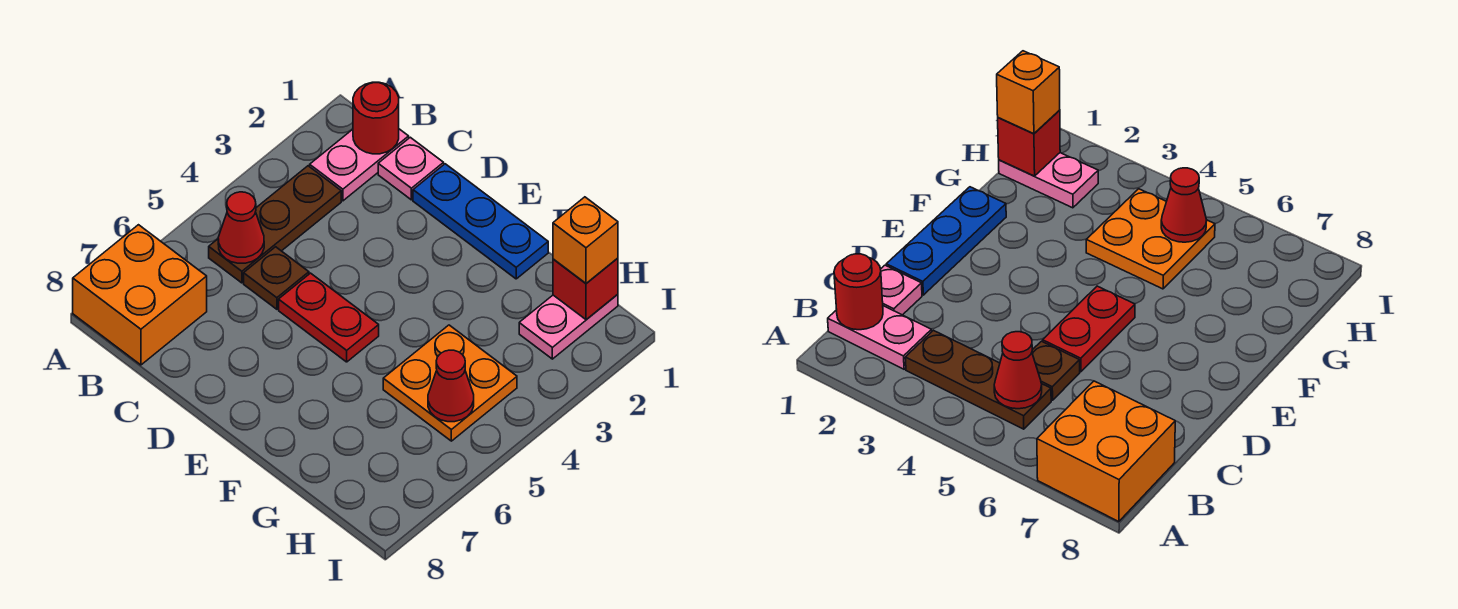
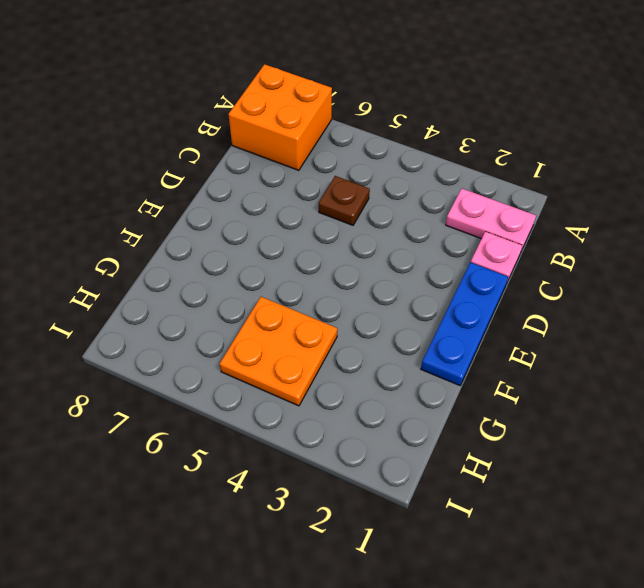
none -> brown plate B3:B5 level 1
none -> red plate D5:E5 level 1
none -> pink plate H1:H2 level 1

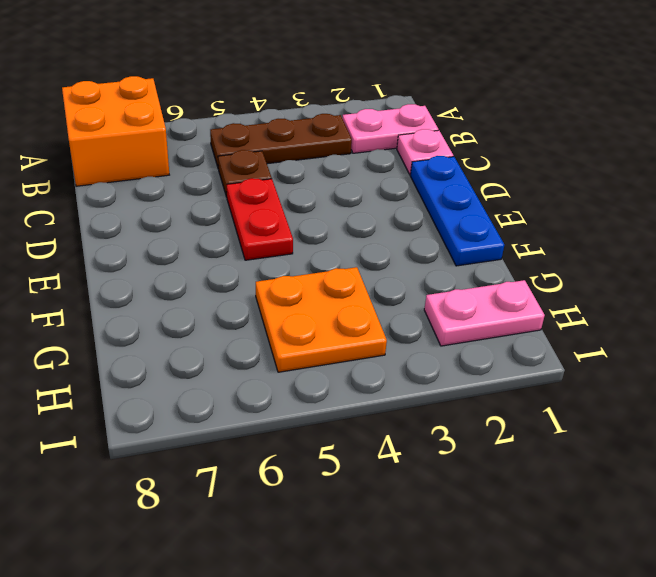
none -> red round brick B1 level 2
none -> red cone B5 level 2
none -> red brick H1 level 2

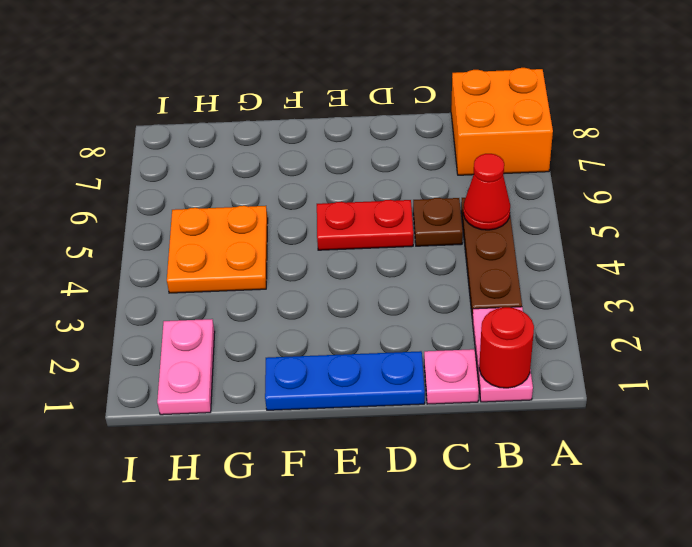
none -> red brick H1 level 2
none -> red cone H5 level 2
none -> orange brick H1 level 3

